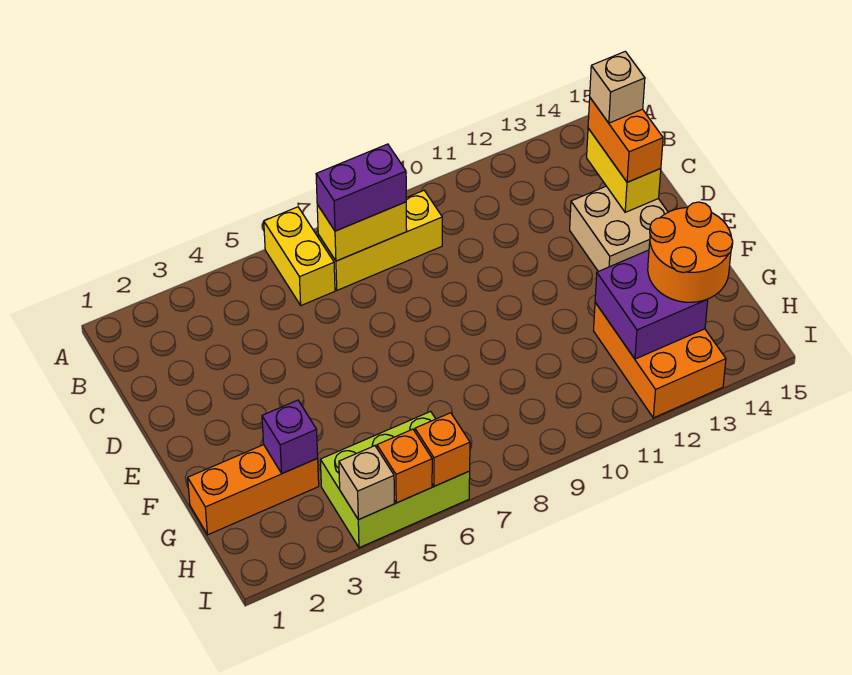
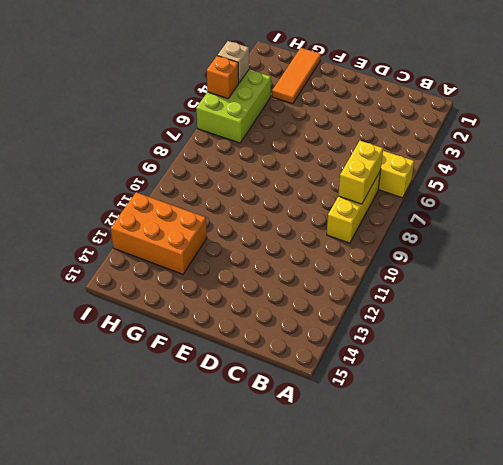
orange tile G1:G3 level 1 -> orange brick G1:G3 level 1
none -> tan brick D13:E14 level 1
none -> yellow brick C14:D14 level 2
none -> purple brick G3 level 2

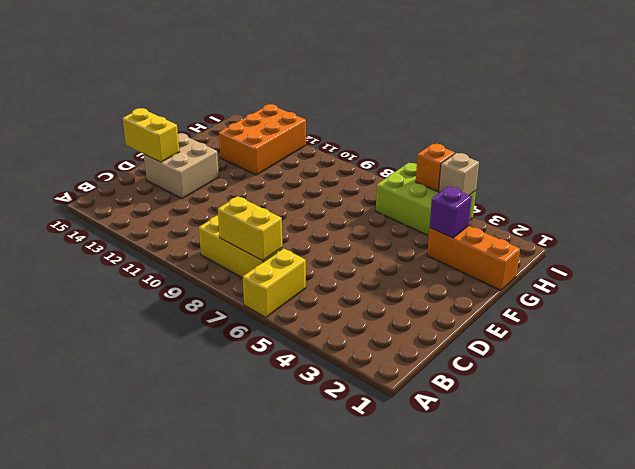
yellow brick D14:D15 level 2 -> yellow brick C14:D14 level 2
none -> purple brick G12:H13 level 2
none -> orange brick I6 level 2
none -> purple brick B7:B8 level 3

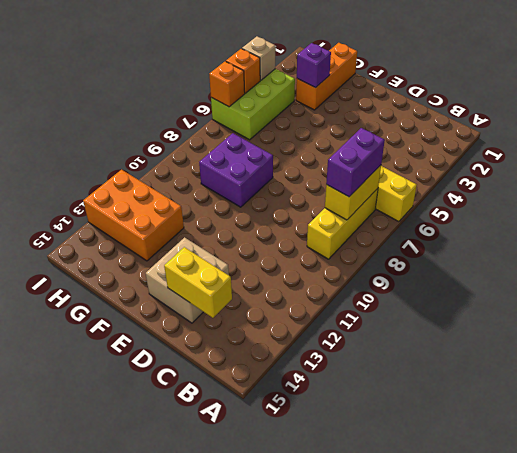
purple brick F8:G9 level 1 -> purple brick G12:H13 level 2
none -> orange brick C14:D14 level 3
none -> orange round brick G13:H14 level 3
none -> tan brick C14 level 4

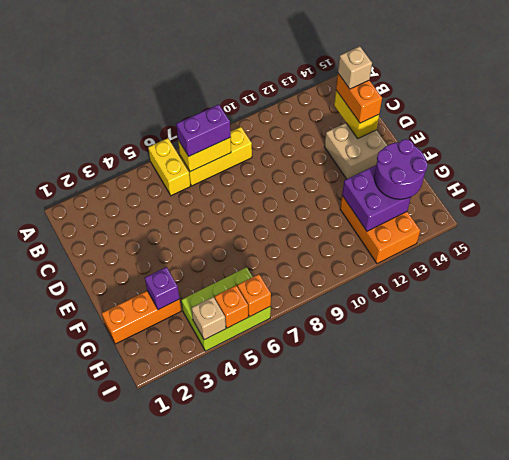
purple round brick G13:H14 level 3 -> orange round brick G13:H14 level 3

